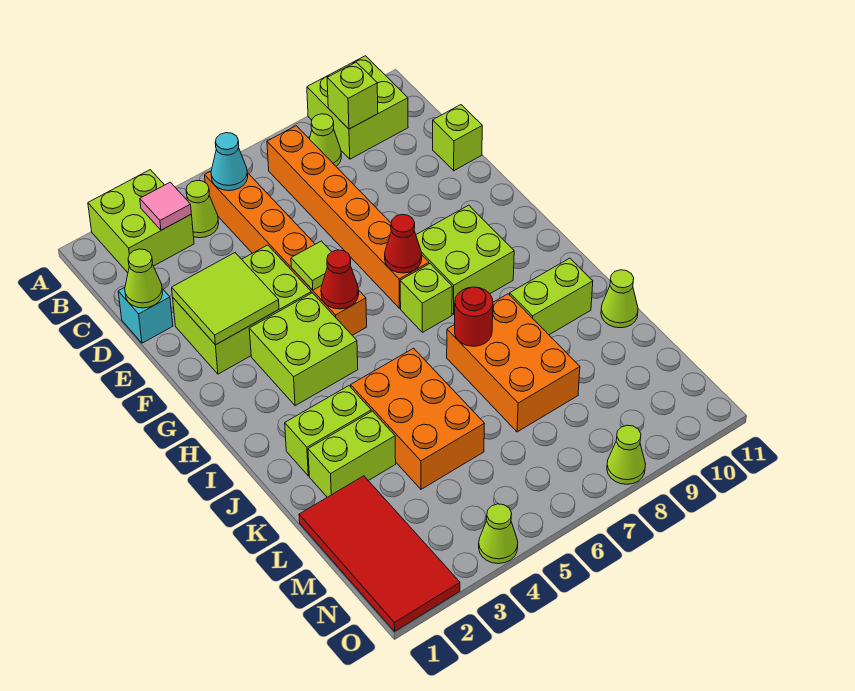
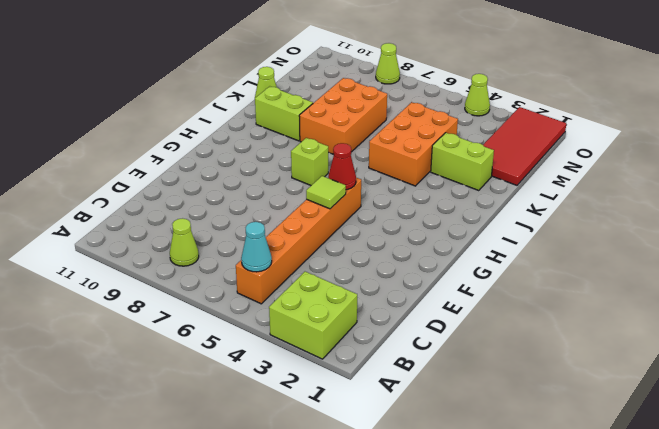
none -> lime brick A9:B10 level 1
none -> lime cone B4 level 1
none -> orange brick B7:G7 level 1
none -> cyan brick D1 level 1

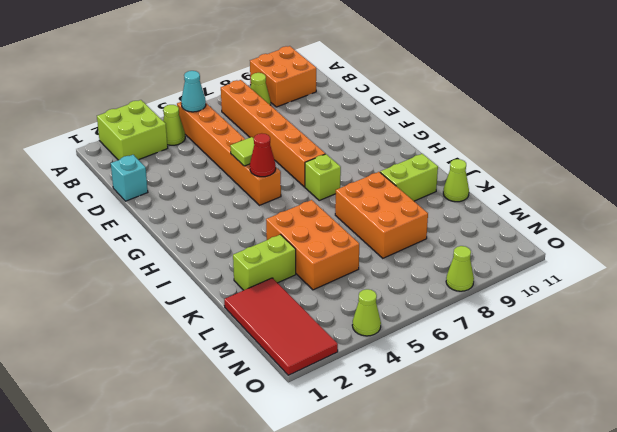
orange brick A9:B10 level 1 -> lime brick A9:B10 level 1
none -> lime brick D11 level 1
none -> lime brick E2:F4 level 1
none -> lime brick G3:H4 level 1
none -> lime brick G8:H9 level 1

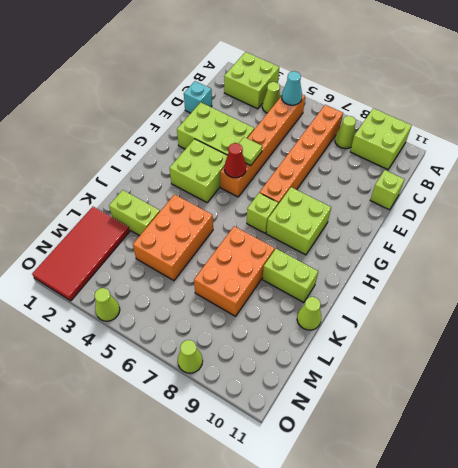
none -> lime brick J2:J3 level 1
none -> pink tile B3 level 2
none -> lime brick B9 level 2
none -> lime cone D1 level 2

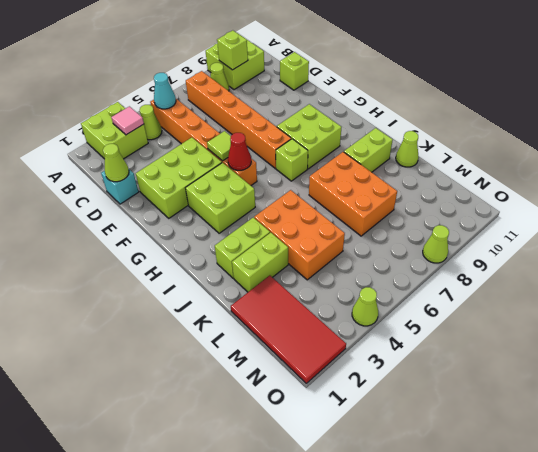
none -> lime tile E2:F3 level 2
none -> red cone G7 level 2
none -> red round brick J7 level 2

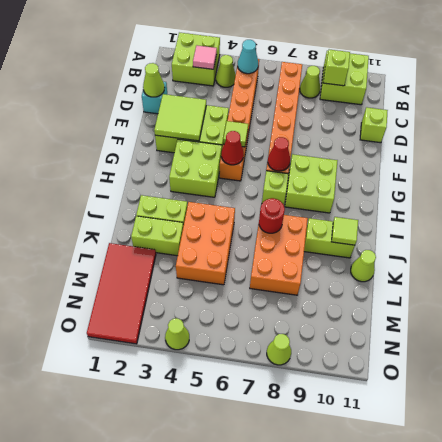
lime tile J10 level 2 -> none

